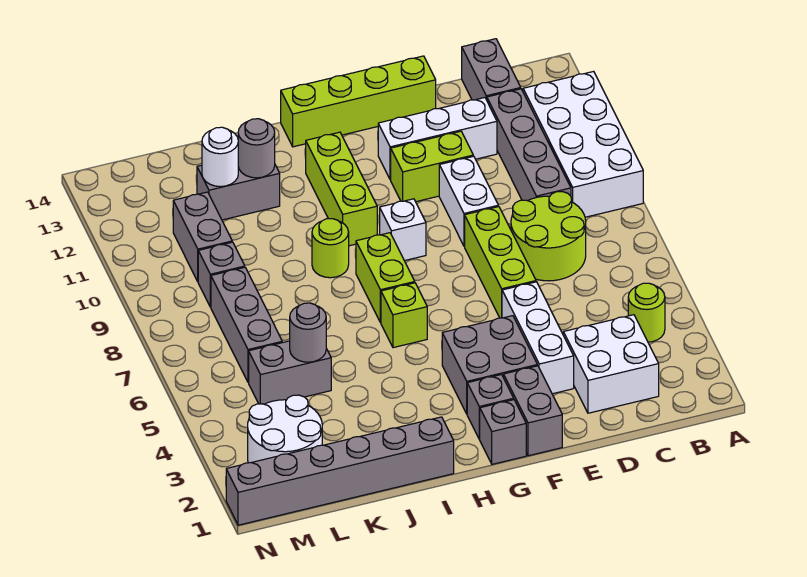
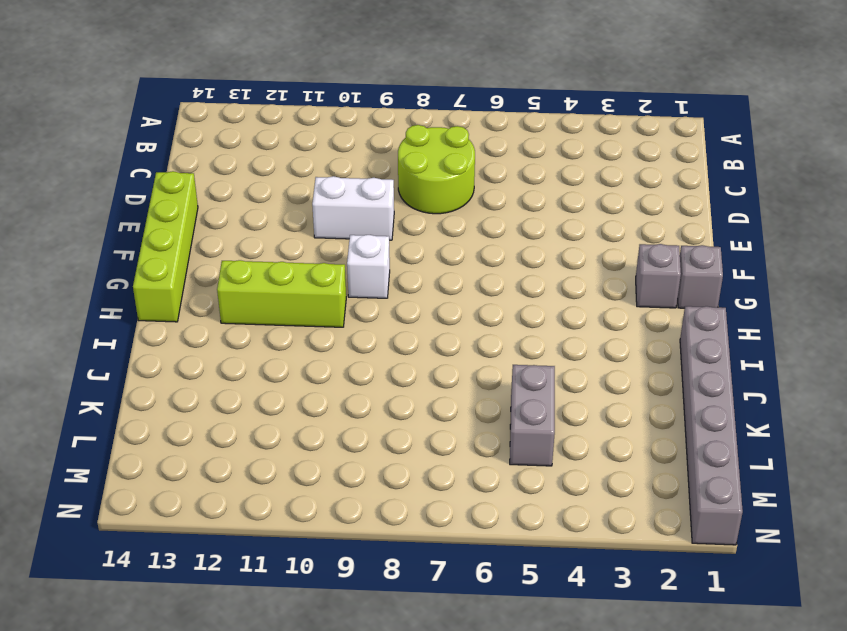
none -> white brick A9:B12 level 1
none -> lime round brick B4 level 1
none -> white brick C2:D3 level 1
none -> grey brick C9:C12 level 1

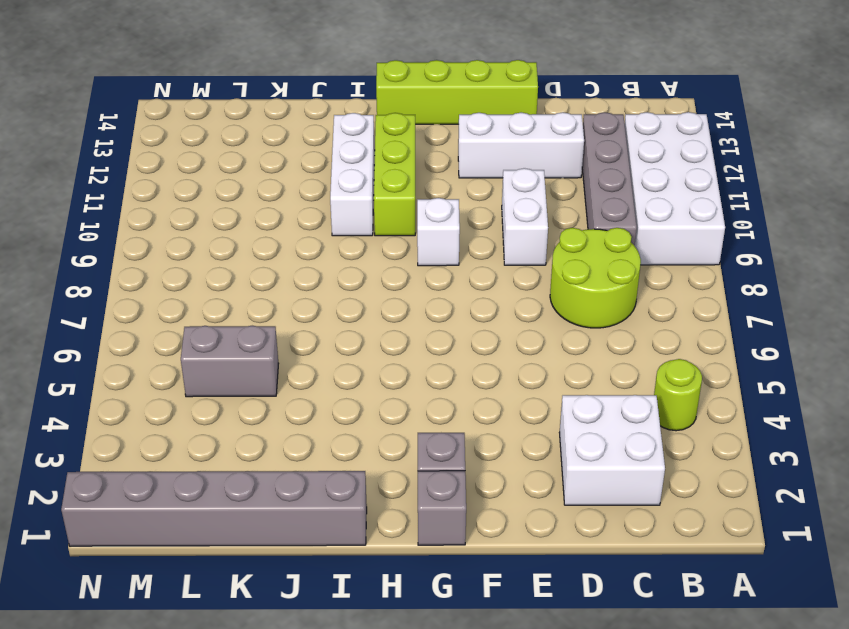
white brick I10:I12 level 1 -> white brick E3:E5 level 1
none -> grey brick C13:C14 level 1
none -> lime brick E6:E8 level 1
none -> lime brick E11:F11 level 1
none -> grey brick F1:F2 level 1

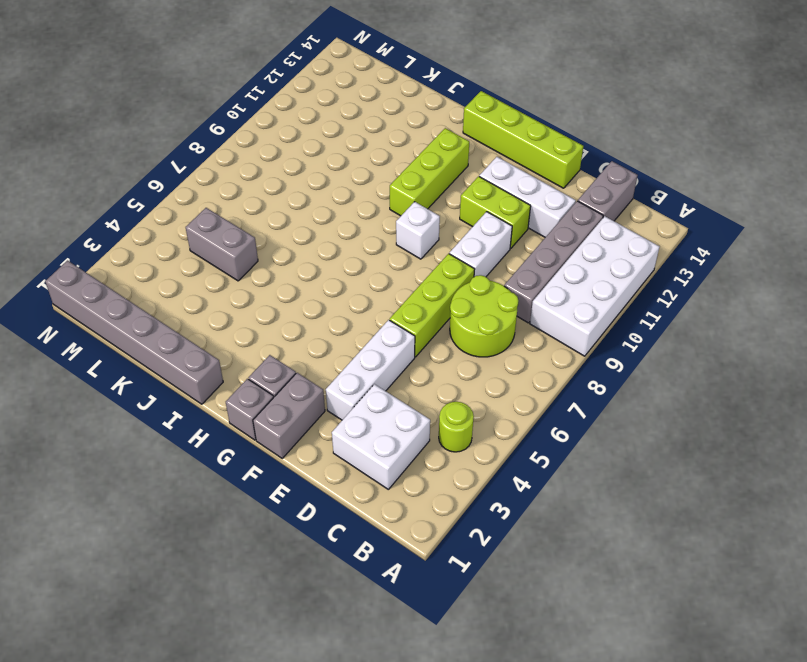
none -> grey brick F3:G4 level 1
none -> lime brick H6 level 1
none -> lime brick H7:H8 level 1
none -> lime round brick I9 level 1

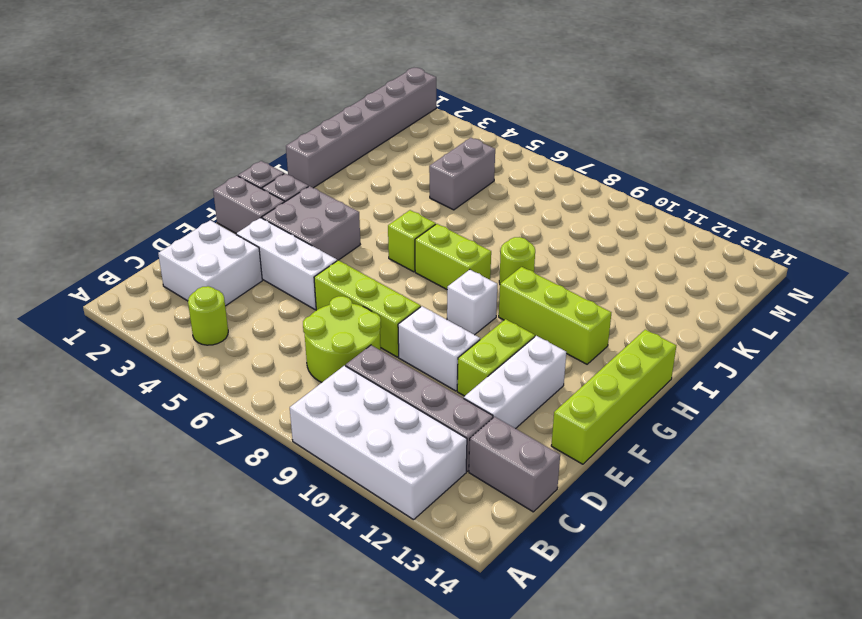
none -> grey brick J12:K12 level 1
none -> white round brick L2:M3 level 1
none -> grey brick L6:L8 level 1
none -> grey brick L9 level 1

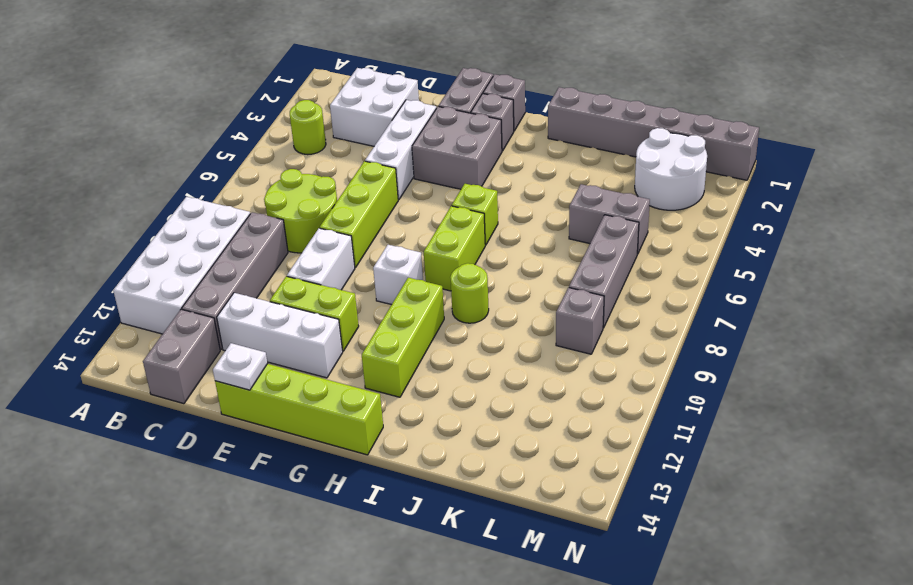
white plate E14 level 2 -> none
none -> grey brick J12:K12 level 1
none -> grey brick L10:L11 level 1
none -> grey round brick J12 level 2
none -> grey round brick K5 level 2

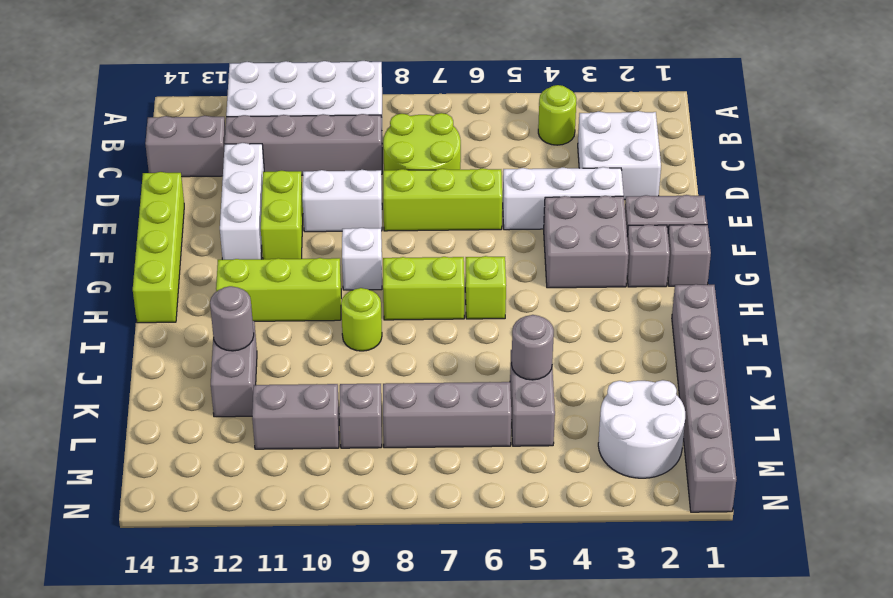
none -> white round brick K12 level 2

